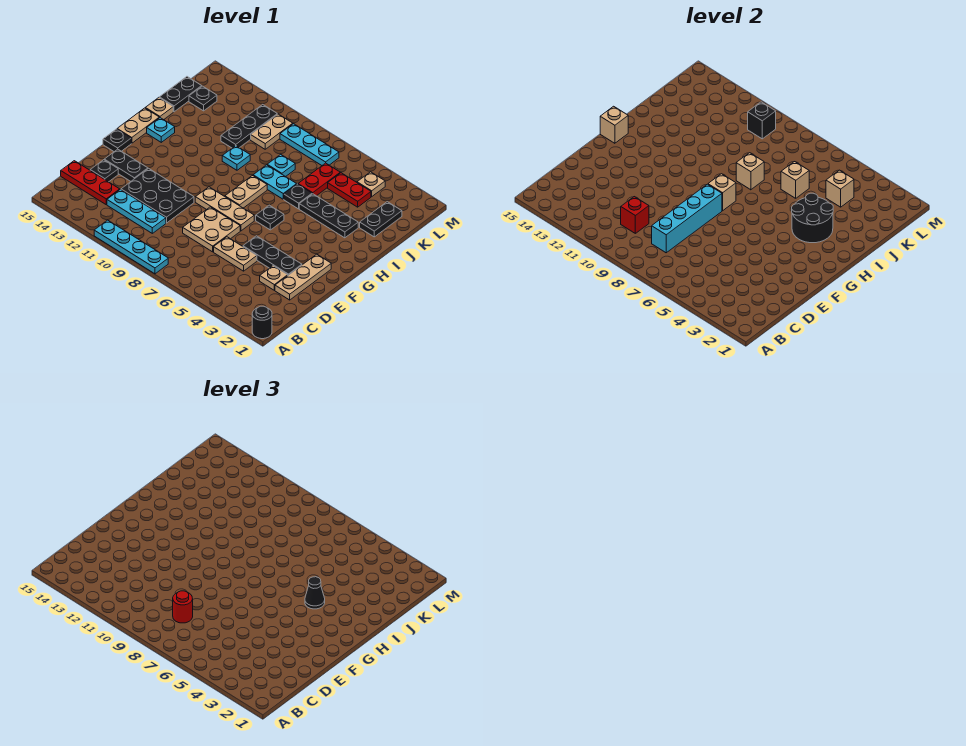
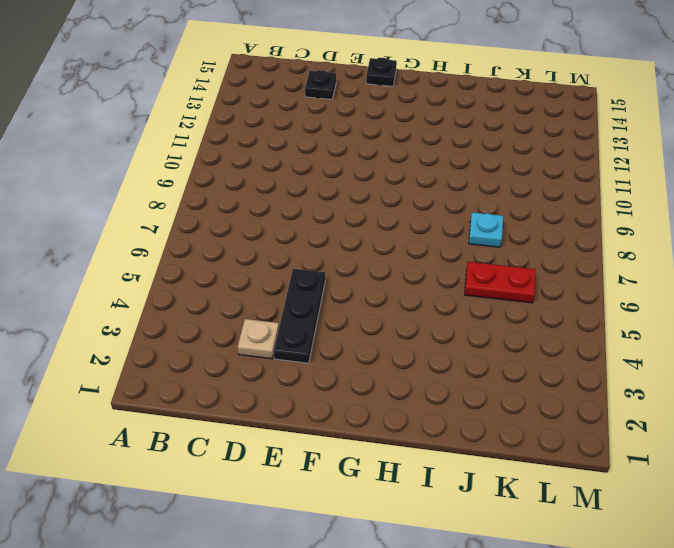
none -> black round brick A1 level 1
none -> cyan plate A8:A11 level 1
none -> cyan plate C10:C12 level 1
none -> red plate C13:C15 level 1

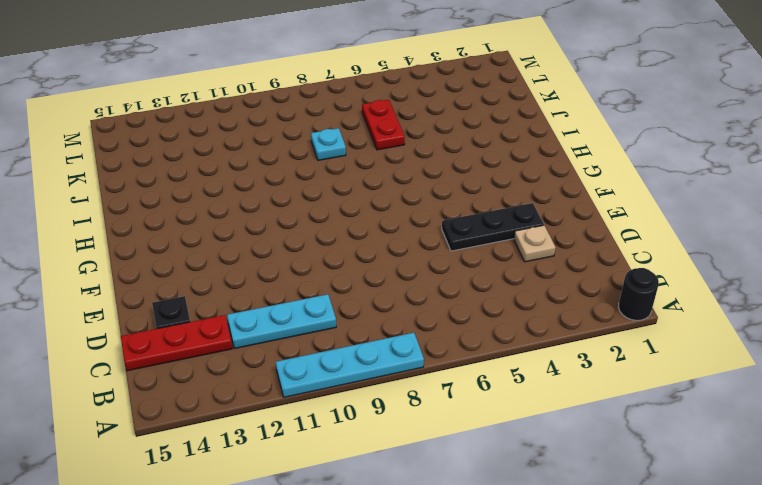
none -> tan plate D2:F2 level 1
none -> tan plate D5:D6 level 1
none -> tan plate D7:E8 level 1
none -> black plate D10:E12 level 1

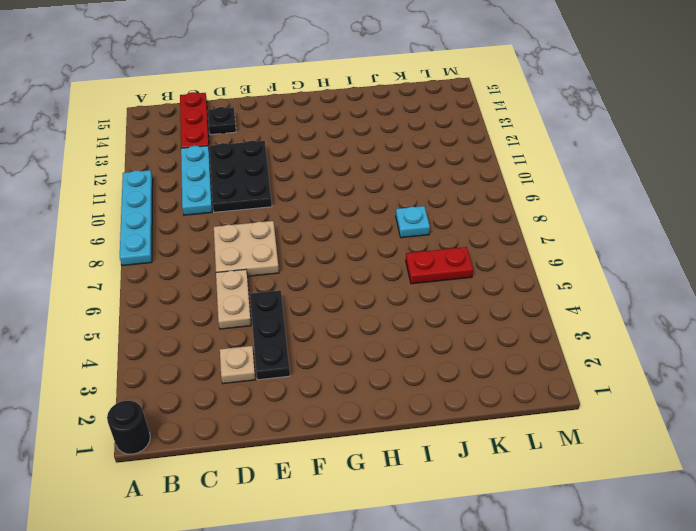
none -> tan plate D2:F2 level 1
none -> black plate E13:E14 level 1
none -> tan plate F7:F9 level 1
none -> black plate F15 level 1

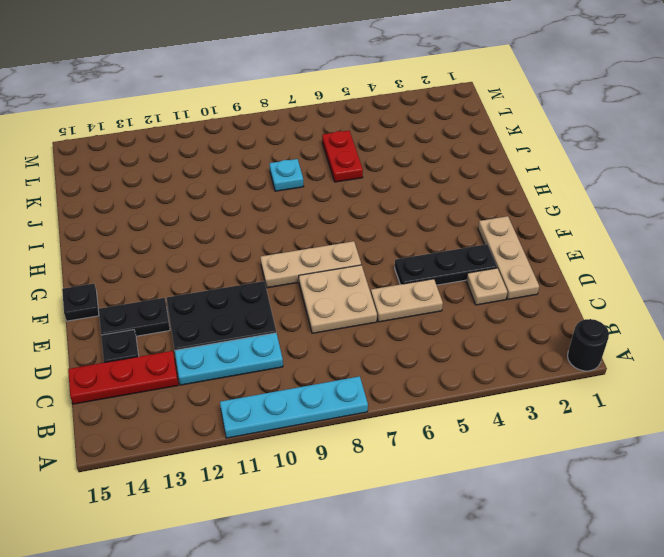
none -> black plate G6 level 1
none -> tan plate G8:H8 level 1
none -> tan plate G15:H15 level 1
none -> cyan plate H14 level 1

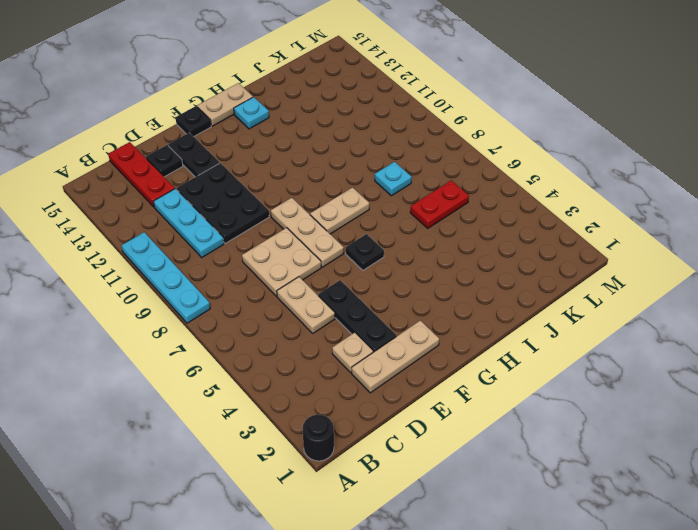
none -> black plate I3:I5 level 1
none -> black plate I6 level 1
none -> cyan plate I7:I8 level 1
none -> cyan plate I10 level 1

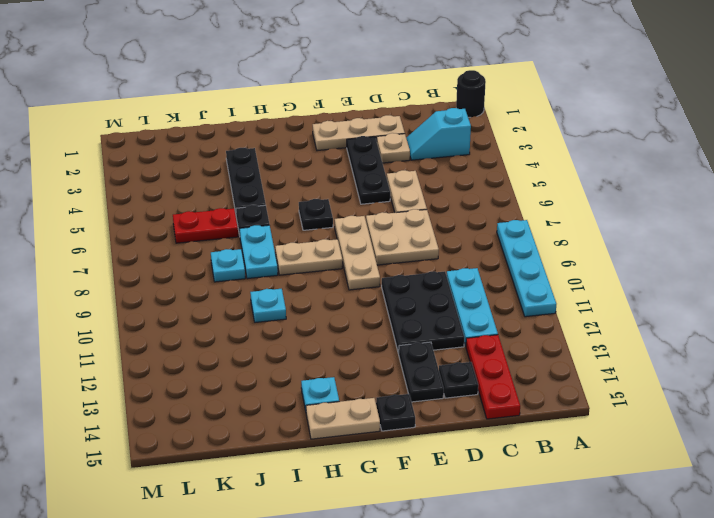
cyan slope B3:C3 level 1 top B -> none
none -> tan plate I15 level 1
none -> black plate J2:K2 level 1
none -> black plate J11:L11 level 1
none -> black plate J15:K15 level 1

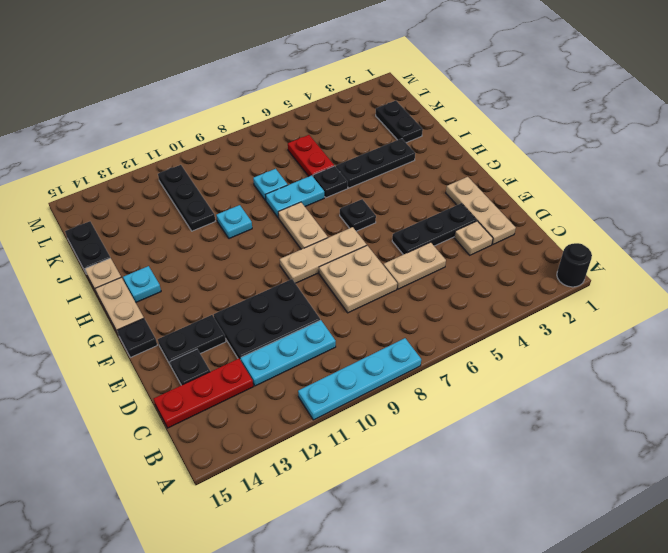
none -> red plate K4:K5 level 1
none -> tan plate K10:L10 level 1
none -> black plate K14 level 1
none -> tan plate L4 level 1

